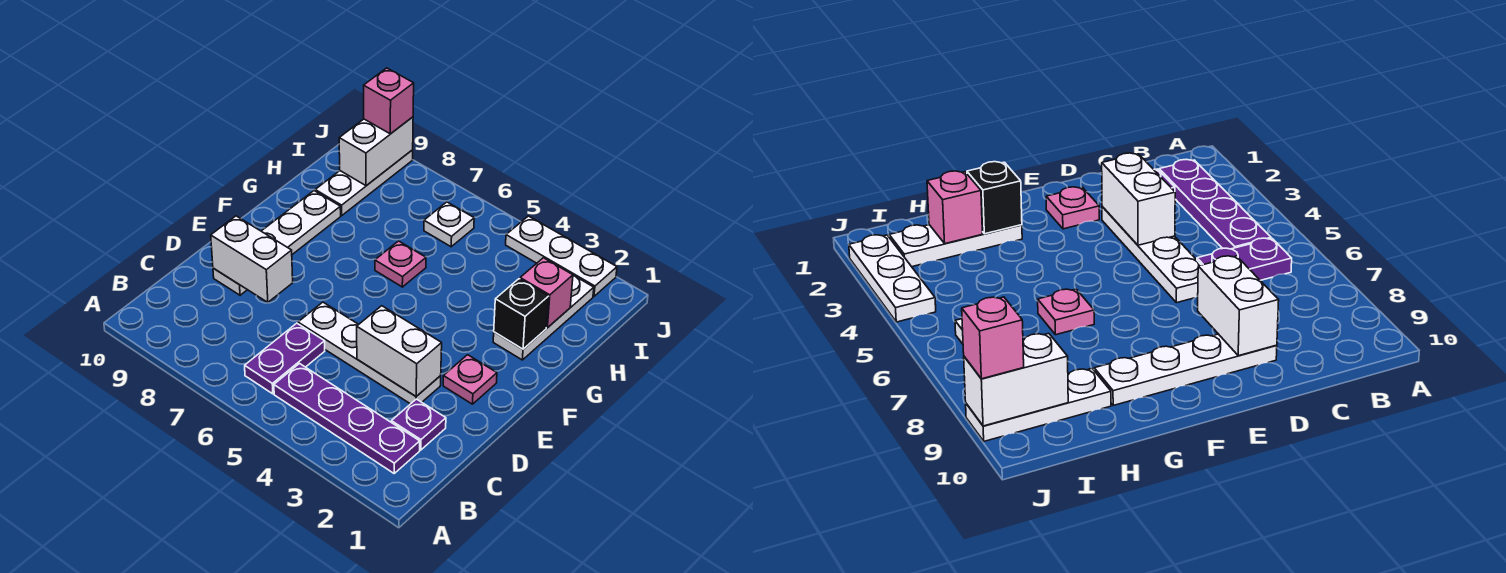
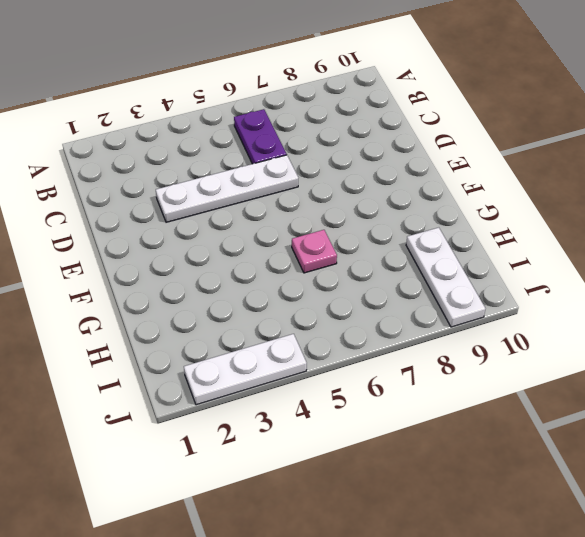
none -> purple plate B2:B5 level 1
none -> purple plate C2 level 1
none -> white plate D9:G9 level 1

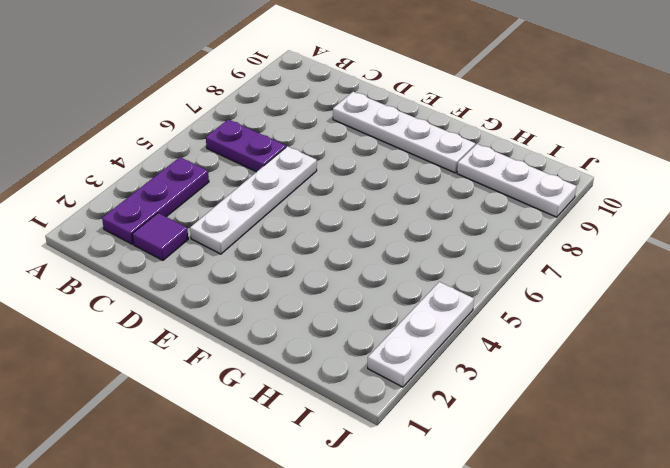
purple plate B2:B4 level 1 -> purple plate B2:B5 level 1
purple tile C2 level 1 -> purple plate C2 level 1
none -> pink plate E2 level 1
none -> white plate G2:I2 level 1
none -> pink plate G6 level 1

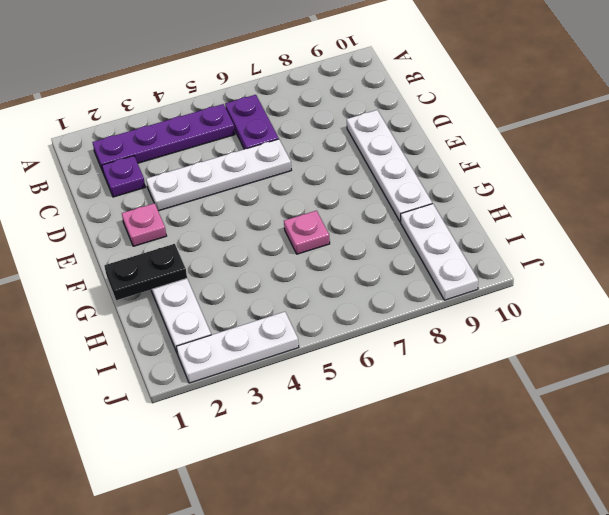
black plate G1:G2 level 2 -> black brick G2 level 2
none -> white plate I6 level 1
none -> white brick D3:D4 level 2
none -> white brick D8:D9 level 2

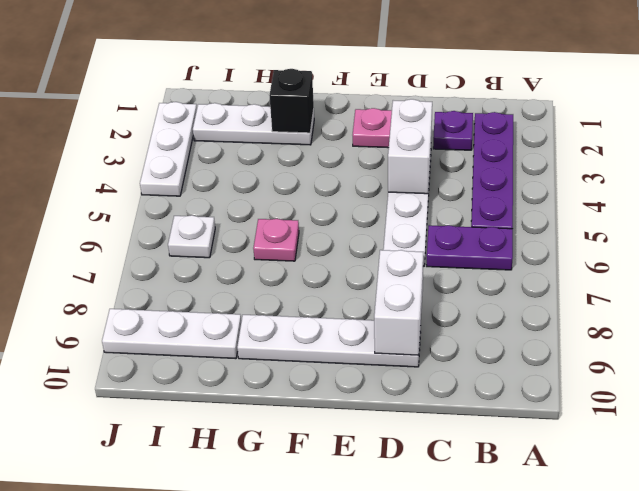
none -> pink brick H2 level 2
none -> white brick I9:J9 level 2
none -> pink brick J9 level 3

